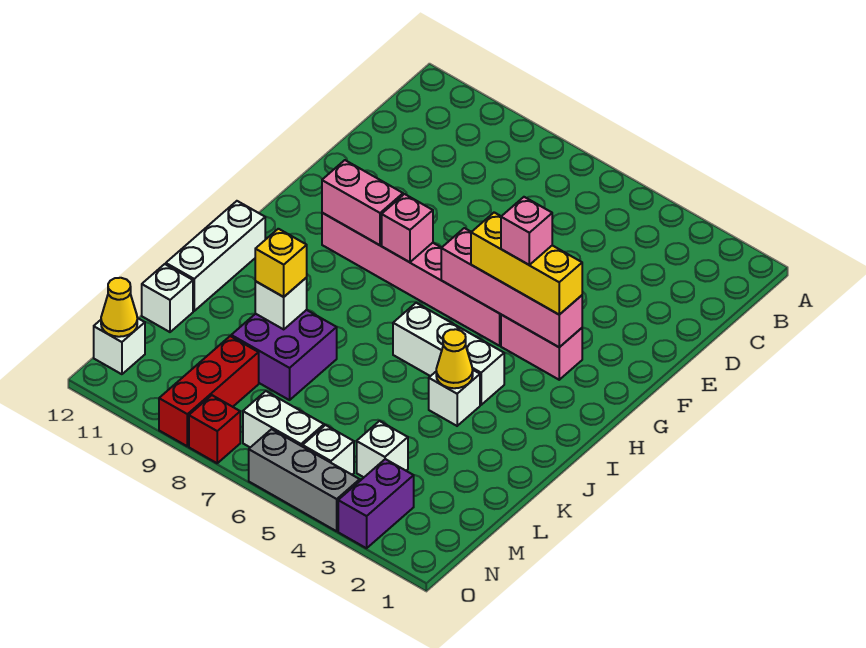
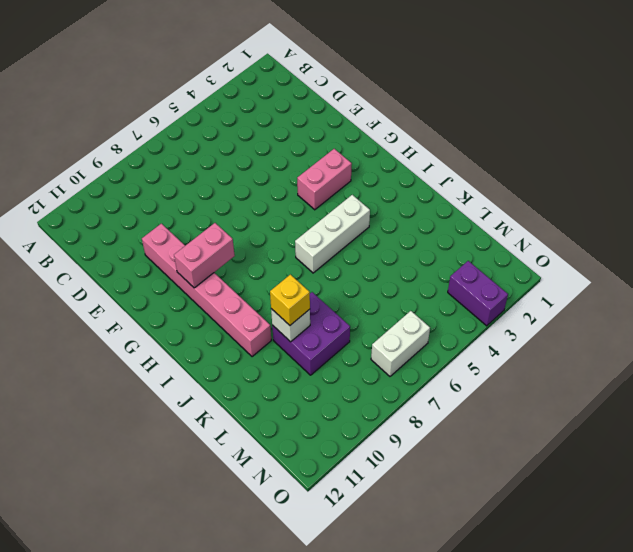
pink brick E10:J10 level 1 -> pink brick G5:G10 level 1
none -> white brick I12:K12 level 1
none -> white brick J4 level 1
none -> white brick L12 level 1

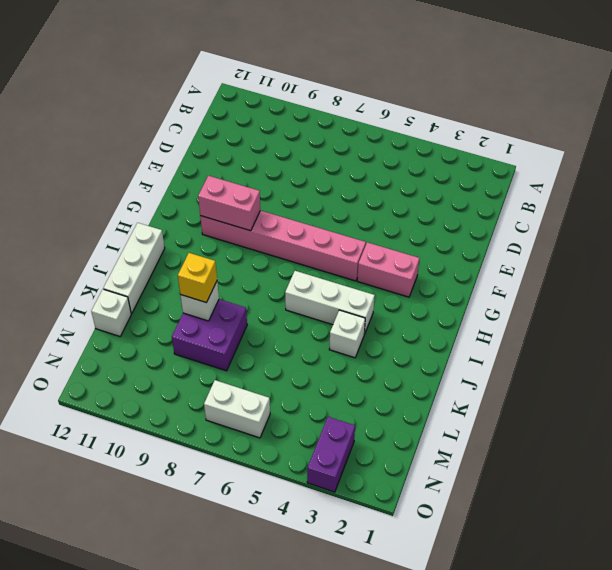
none -> white brick M4 level 1
none -> red brick M9:O9 level 1
none -> white brick N5 level 1

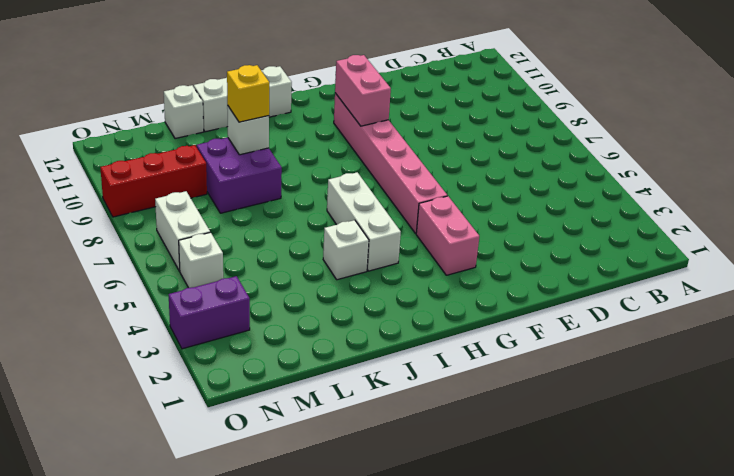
none -> white brick M4 level 1
none -> white brick N12 level 1
none -> grey brick O4:O6 level 1

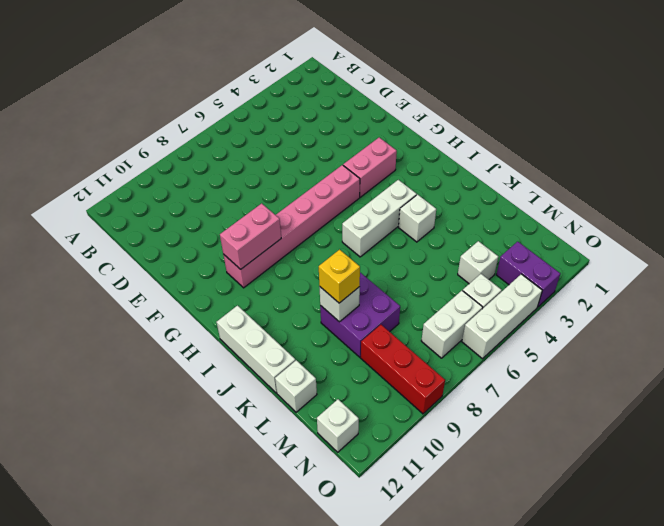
white brick O4:O6 level 1 -> grey brick O4:O6 level 1
none -> red brick O8 level 1
none -> pink brick G3:G6 level 2
none -> pink brick G8 level 2

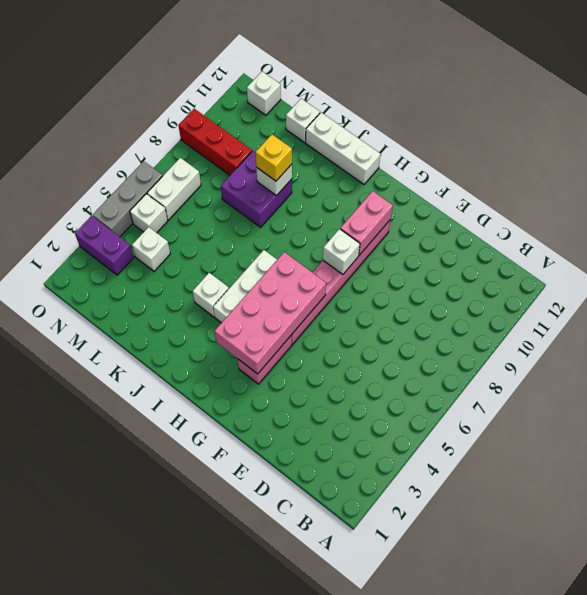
pink brick G3:H6 level 2 -> pink brick G3:G6 level 2
white brick G8 level 2 -> pink brick G8 level 2
none -> red brick O8 level 1
none -> yellow cone J4 level 2
none -> yellow cone N12 level 2

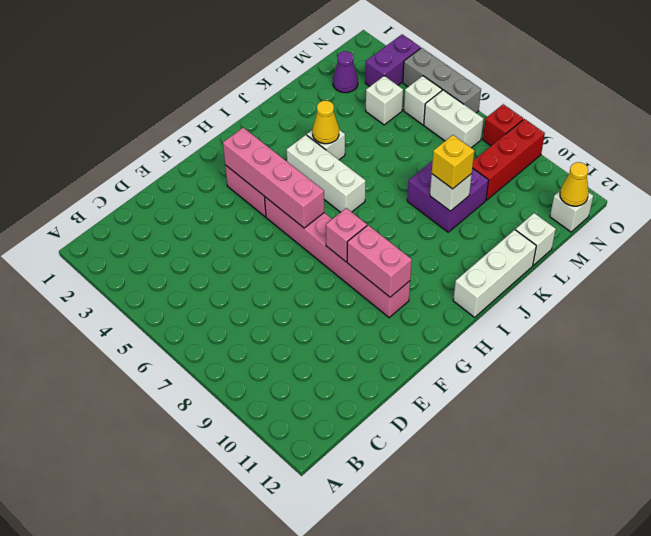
purple cone M2 level 1 -> none
none -> yellow brick G3:G5 level 3
none -> pink brick G4 level 4

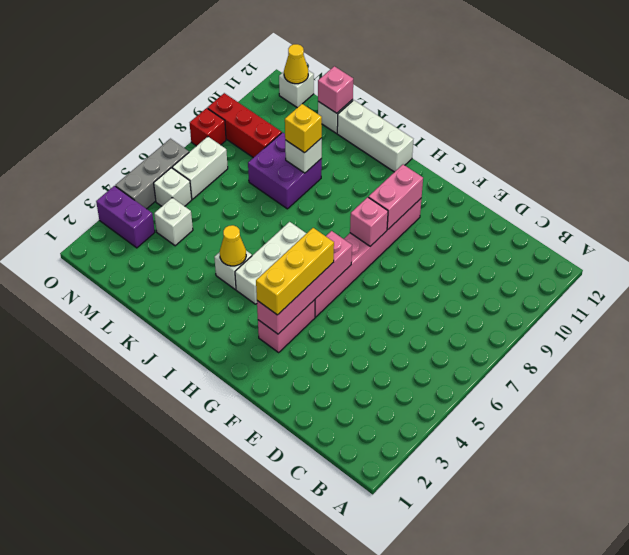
pink brick L12 level 2 -> pink brick G4 level 4

